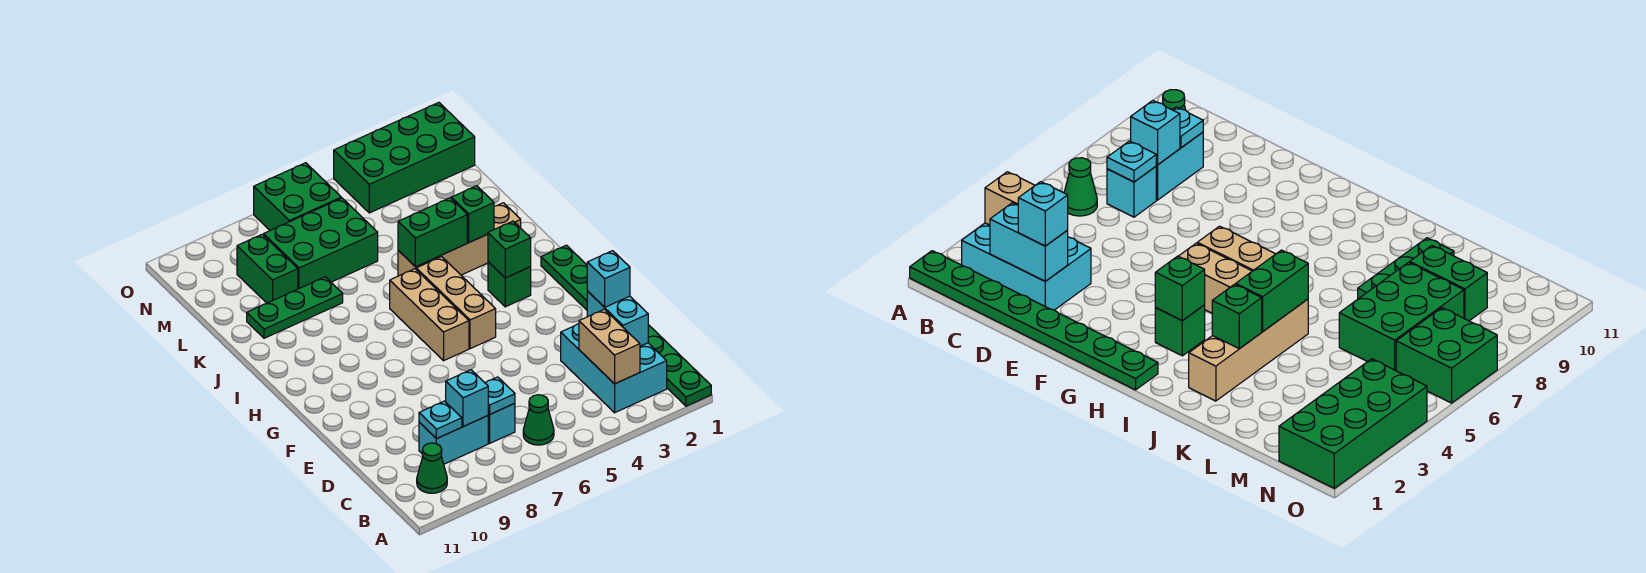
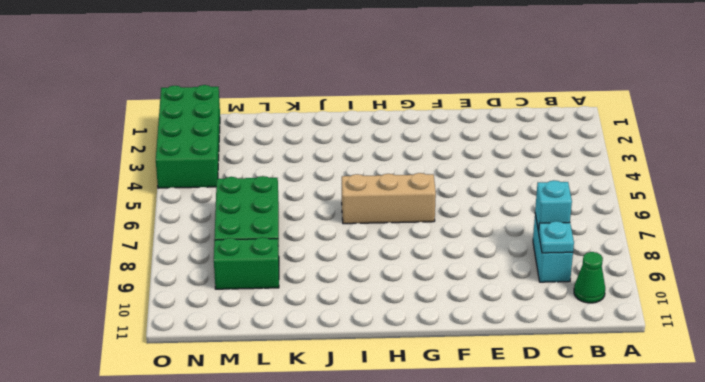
none -> green plate A1:H1 level 1
none -> cyan brick B2:D3 level 1
none -> green cone B6 level 1

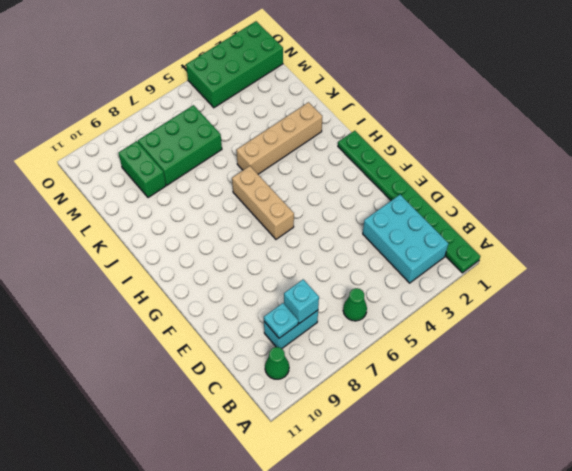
none -> cyan brick C7 level 1
none -> tan brick G5:I5 level 1
none -> green brick H3 level 1

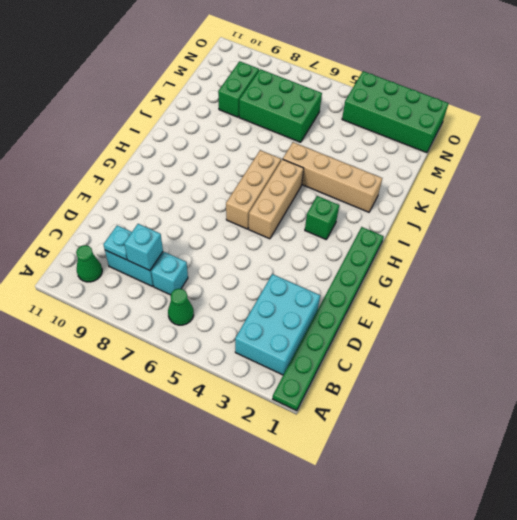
none -> green plate K8:K10 level 1
none -> green brick N6:O7 level 1
none -> tan brick B3:C3 level 2

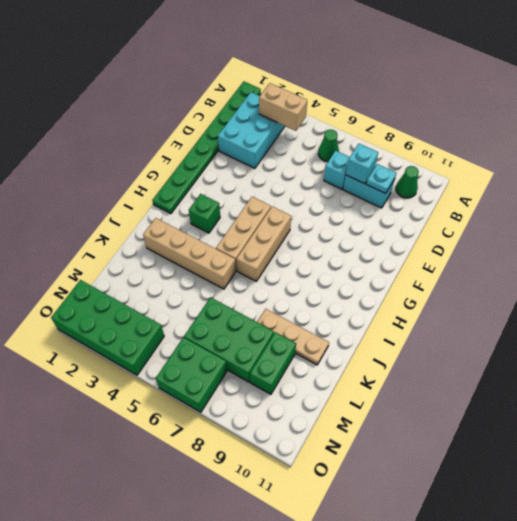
tan brick B3:B4 level 2 -> tan brick B3:C3 level 2
tan plate K8:K10 level 1 -> green plate K8:K10 level 1
none -> cyan brick C2:D2 level 2
none -> cyan plate C7 level 2
none -> green brick H3 level 2

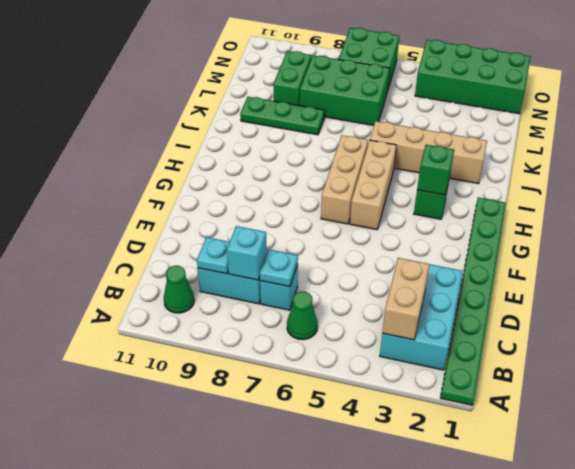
none -> cyan brick C2:D2 level 2
none -> green brick J3 level 2
none -> green brick J4:J5 level 2

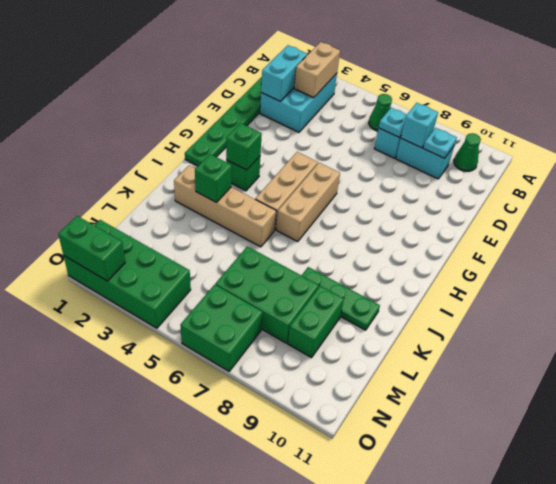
green brick O1:O2 level 2 -> green brick J4:J5 level 2
none -> cyan brick D2 level 3

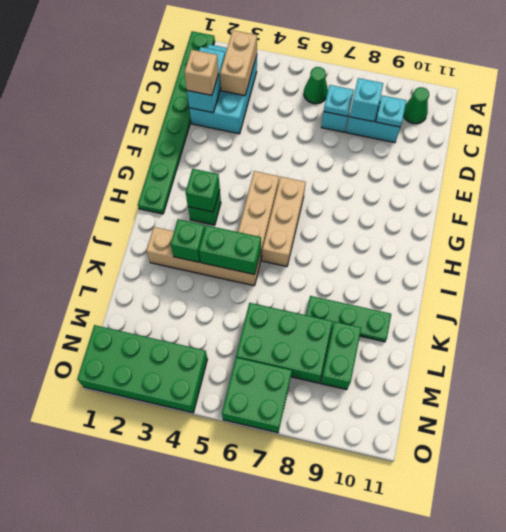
tan brick D2 level 3 -> cyan brick D2 level 3

